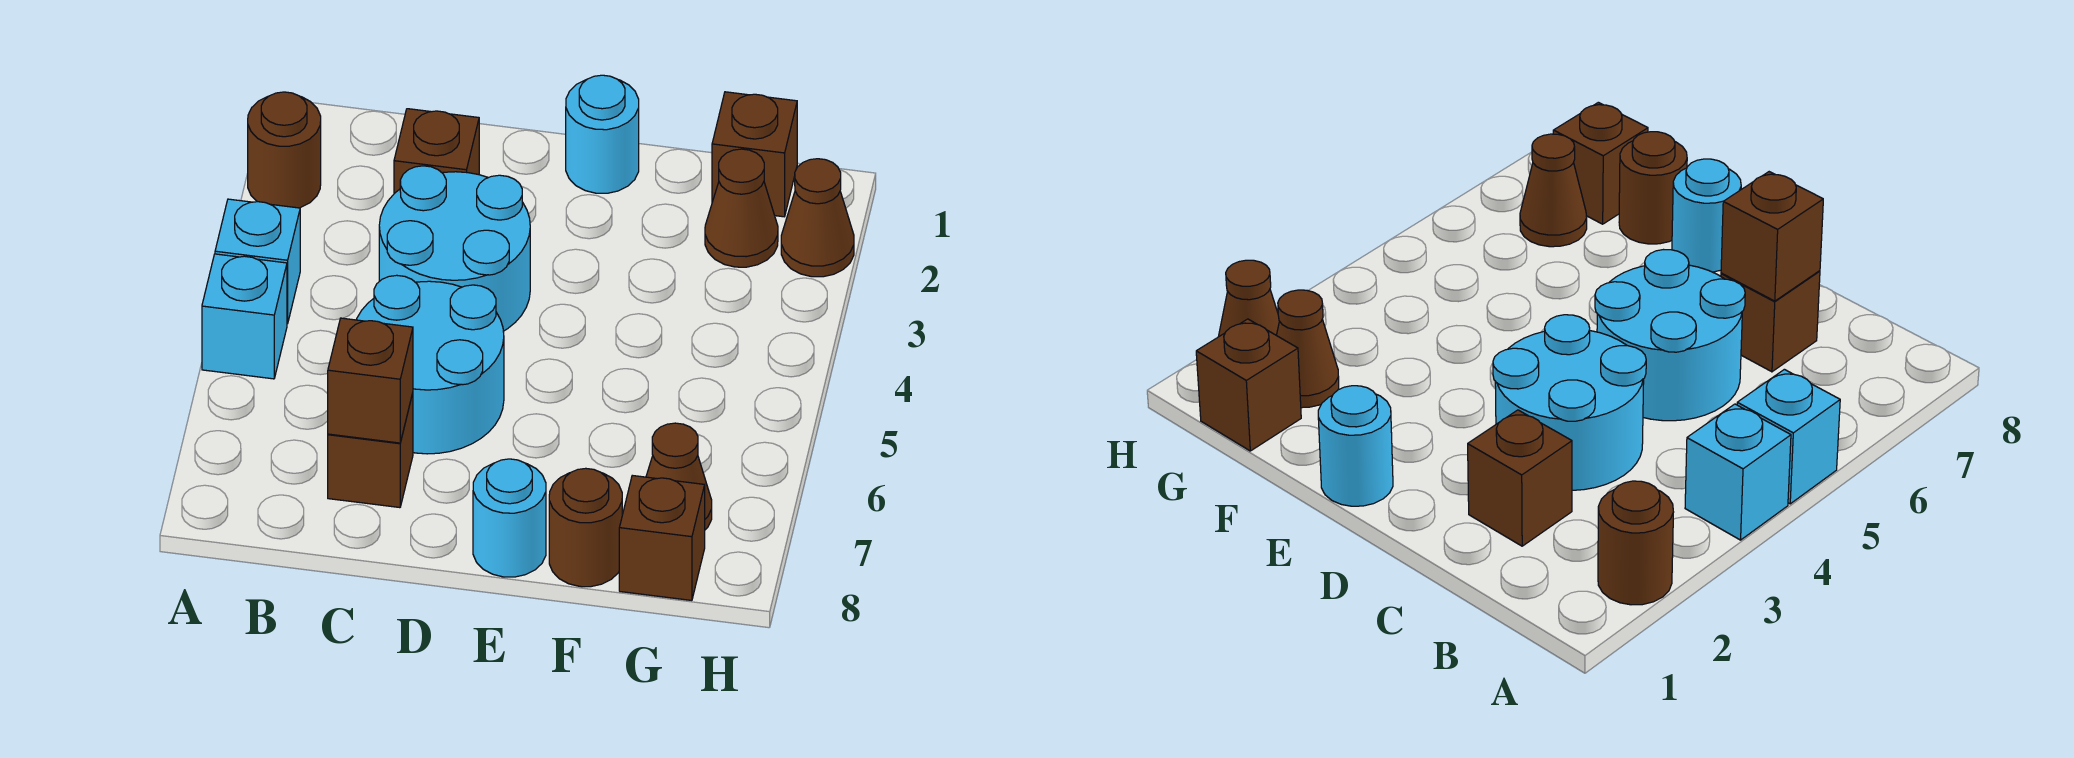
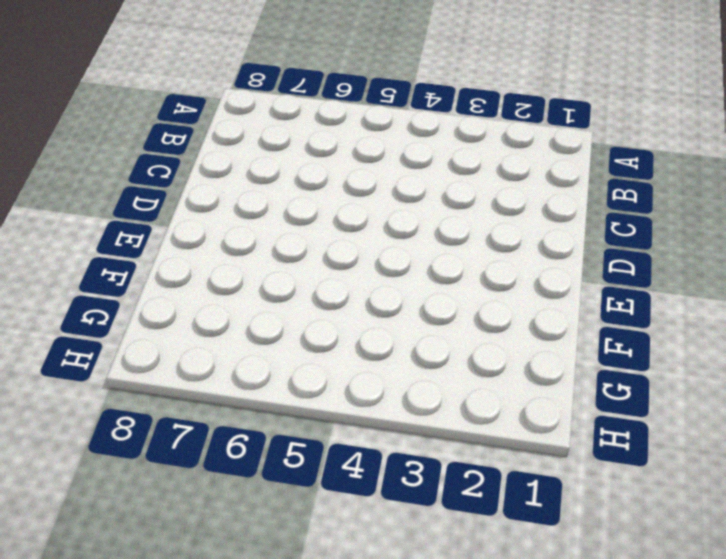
none -> brown round brick A2 level 1
none -> cyan brick A4 level 1
none -> cyan brick A5 level 1

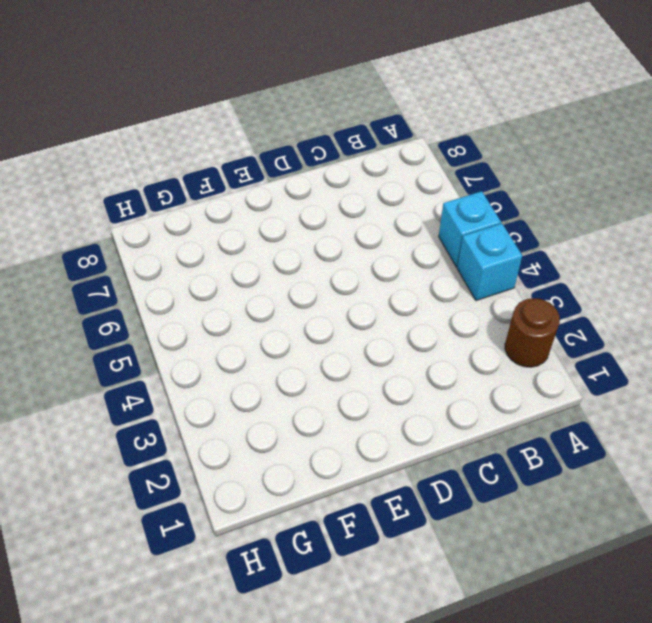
none -> brown brick C2 level 1
none -> cyan round brick C3:D4 level 1
none -> cyan round brick C5:D6 level 1

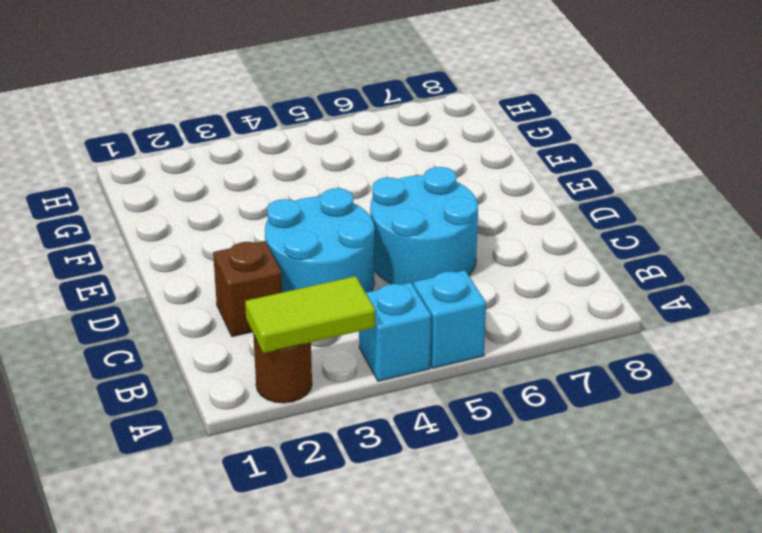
lime tile A2:A3 level 2 -> none
none -> brown brick C7 level 1
none -> cyan round brick E1 level 1
none -> cyan round brick E8 level 1

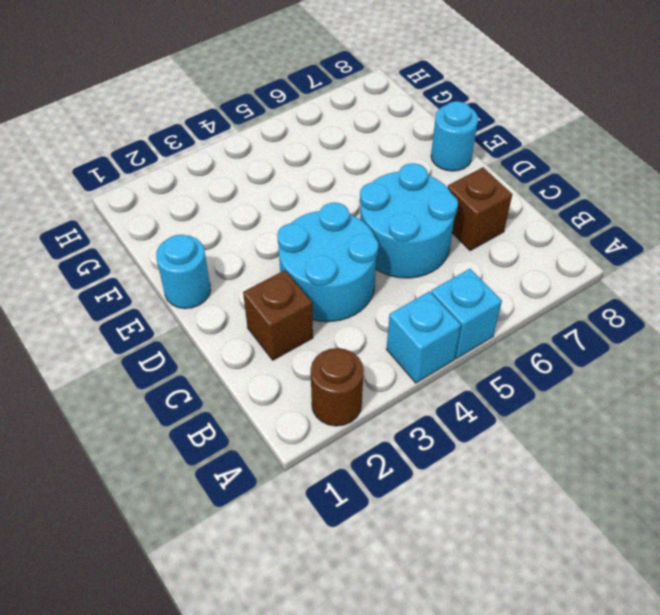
none -> brown round brick F8 level 1
none -> brown brick G1 level 1
none -> brown cone G2 level 1

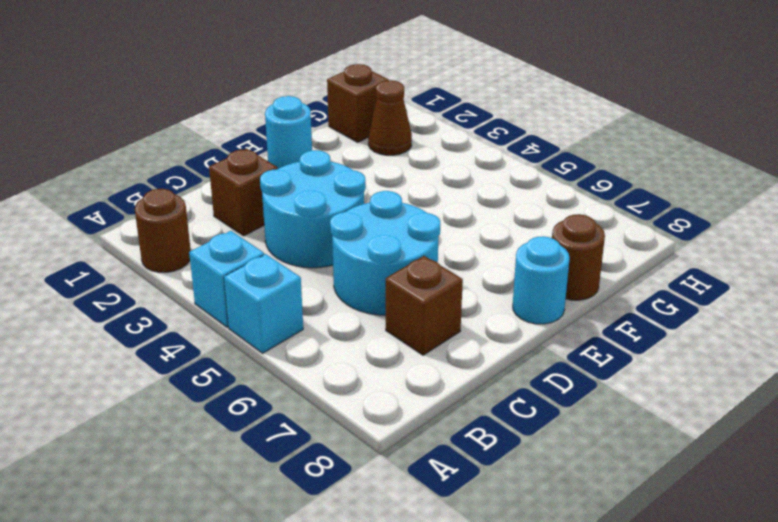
none -> brown cone G7 level 1
none -> brown brick G8 level 1
none -> brown cone H2 level 1

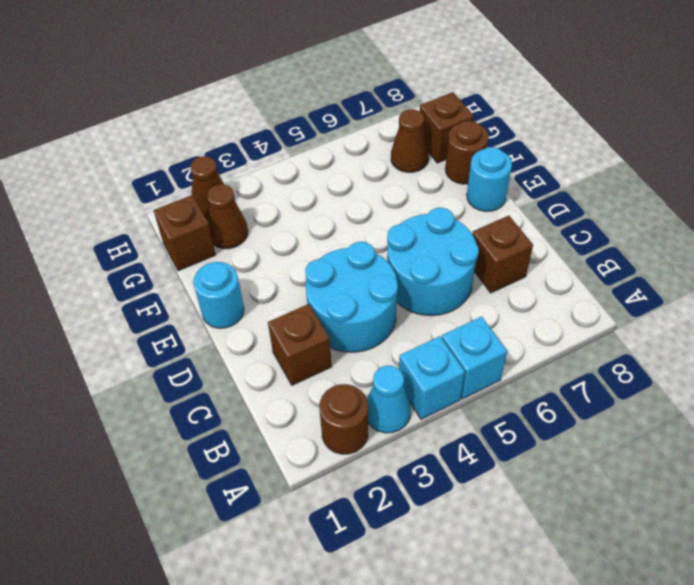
cyan cone A3 level 1 -> none
none -> brown brick C7 level 2

